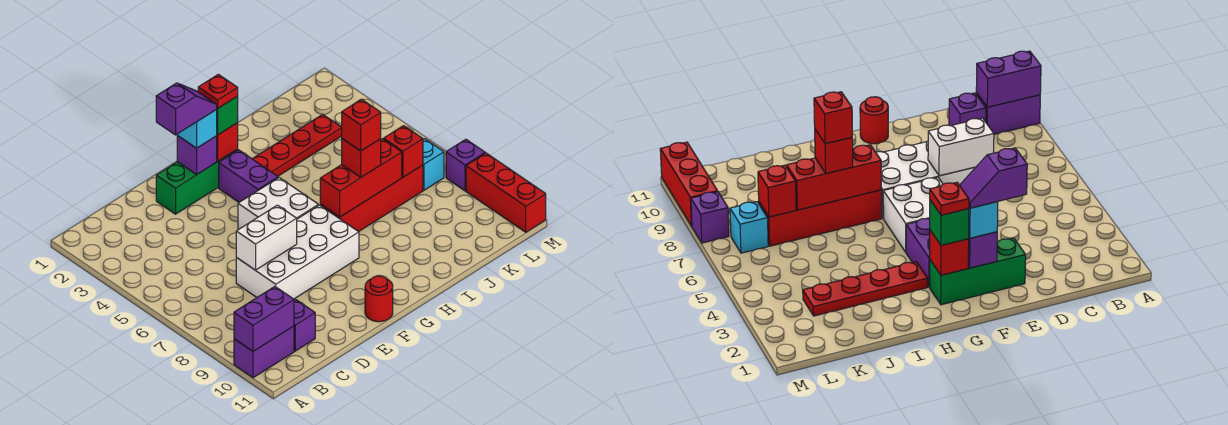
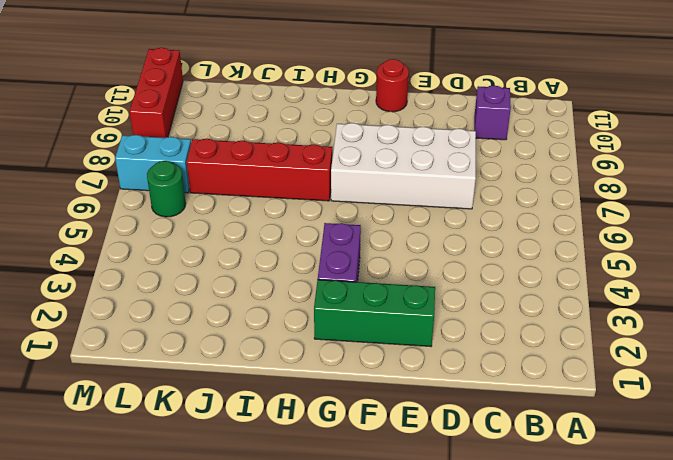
green round brick L6 level 1 -> none
cyan brick L7:M7 level 1 -> cyan brick L7 level 1
none -> purple brick A10:B10 level 1
none -> white brick F5:G6 level 1
none -> red plate H3:K3 level 1

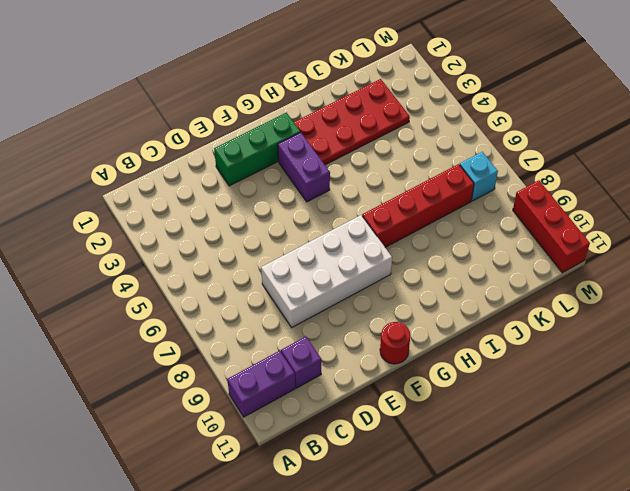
red plate H2:K3 level 1 -> red plate H3:K3 level 1
none -> white brick F5:G6 level 1
none -> purple brick M8 level 1
none -> purple brick A10:B10 level 2

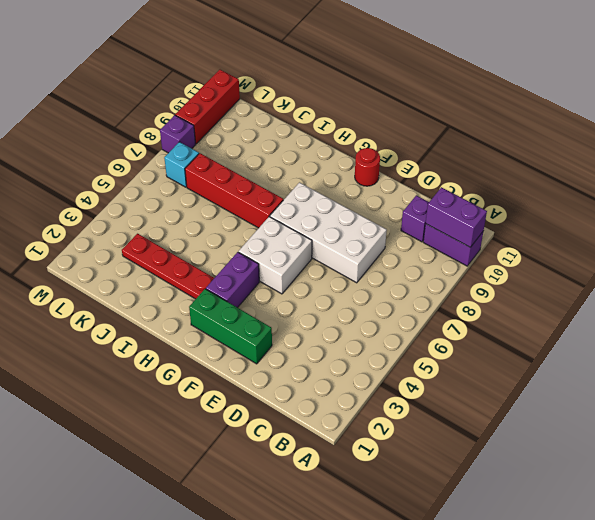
none -> white brick D7:E7 level 2
none -> purple brick F2 level 2
none -> red brick G2 level 2

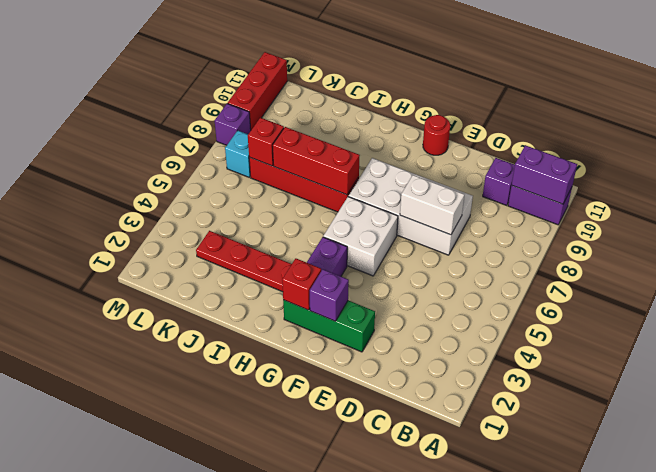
none -> cyan brick F2 level 3
none -> green brick G2 level 3
none -> red brick I7 level 3

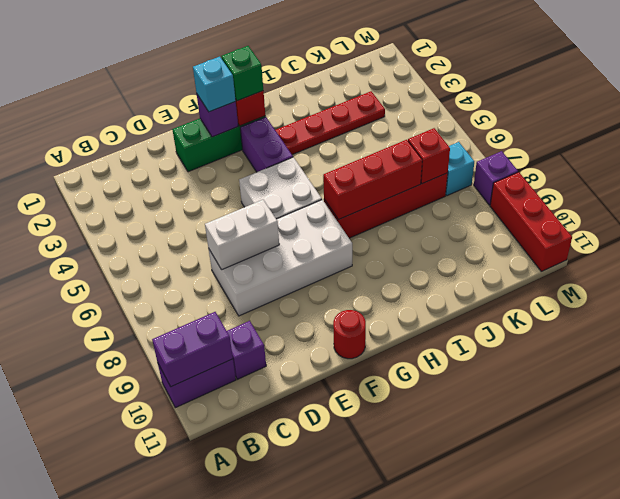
none -> red brick I7 level 3
none -> purple slope E2:F2 level 4 top E
none -> red plate G2 level 4

